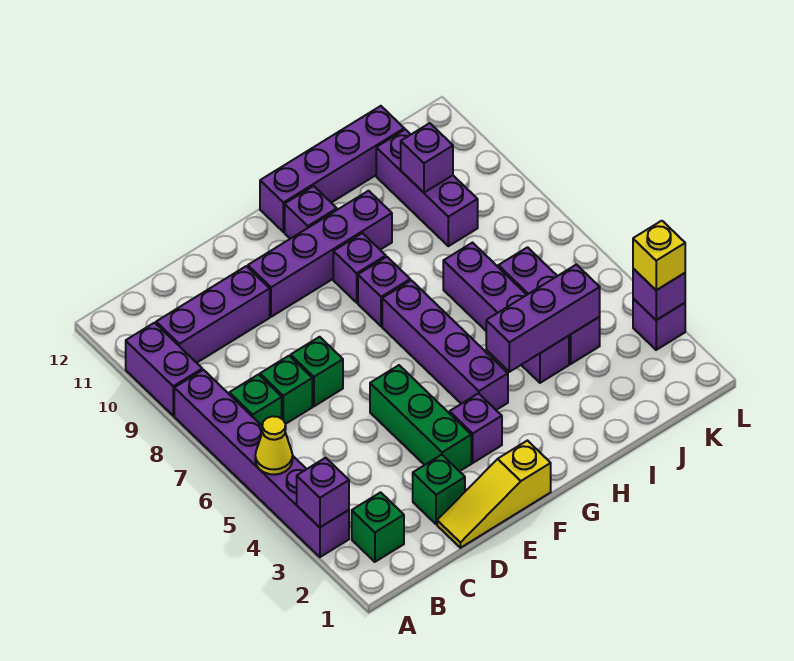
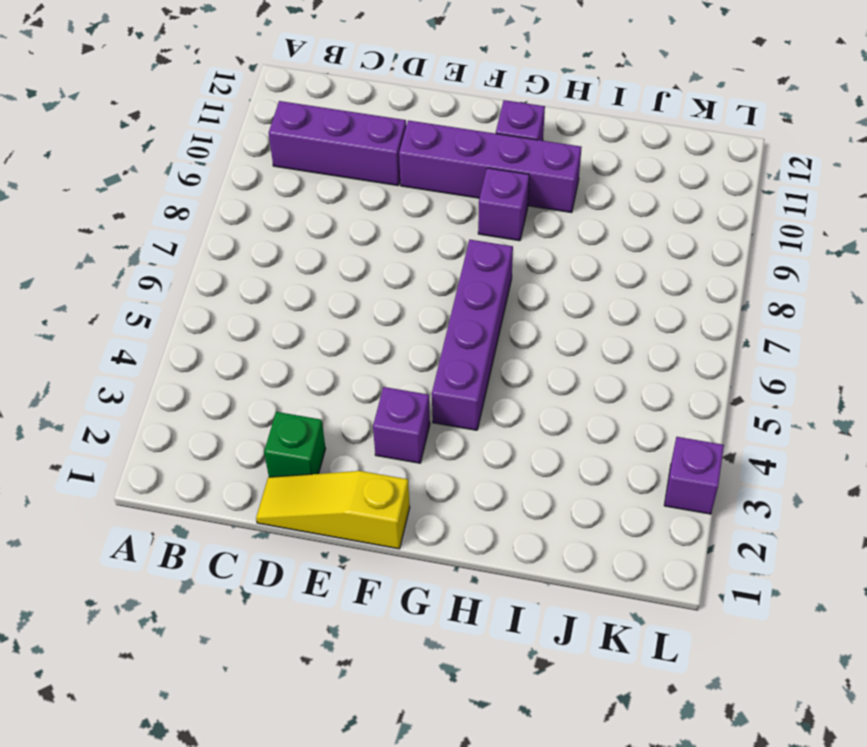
none -> purple brick A3:A8 level 1
none -> purple brick A9:A10 level 1
none -> green brick B2 level 1

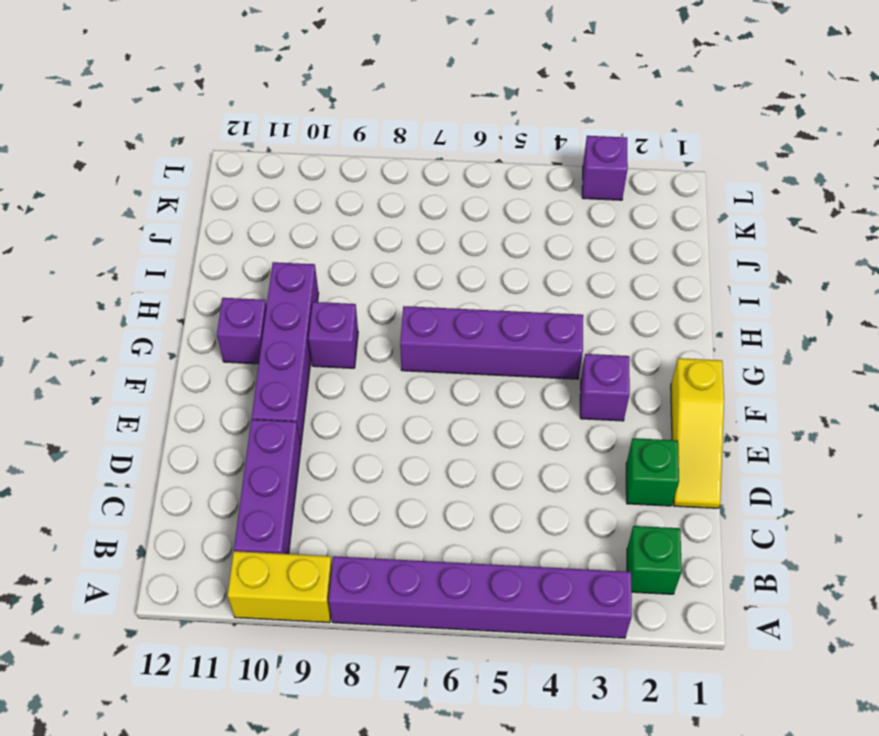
yellow brick A9:A10 level 1 -> purple brick A9:A10 level 1
none -> green brick B7 level 1
none -> green brick C7 level 1
none -> green brick D7 level 1

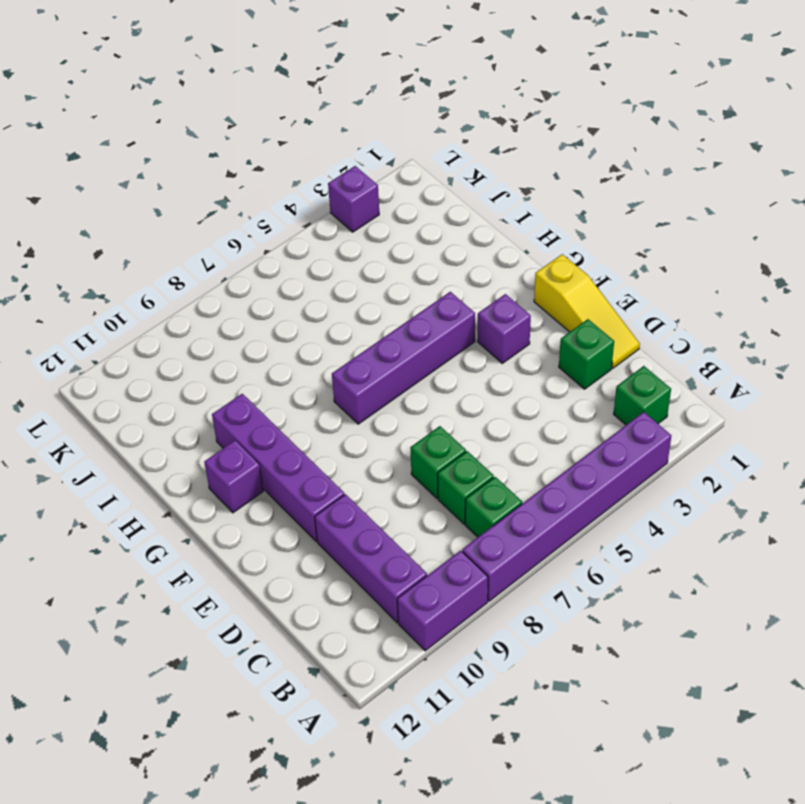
none -> green brick E3:E5 level 1
none -> purple brick G8 level 1
none -> purple brick G9 level 1

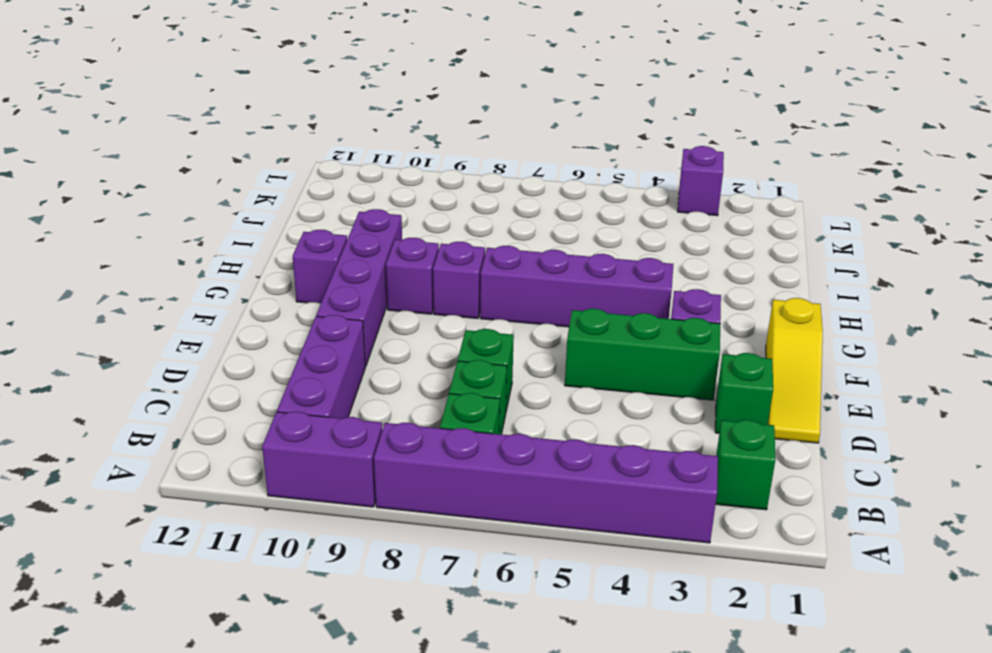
none -> purple brick G12:J12 level 1
none -> purple brick I4:I7 level 1
none -> purple brick J4:J6 level 1

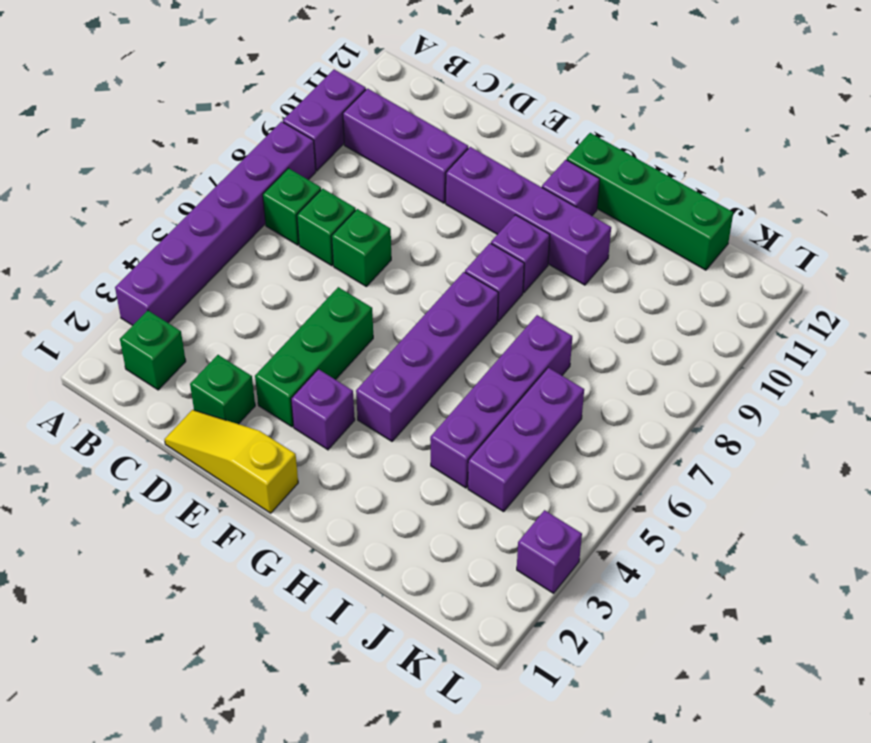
green brick G12:J12 level 1 -> purple brick G12:J12 level 1
none -> purple brick J9:J11 level 1
none -> purple brick A3 level 2
none -> yellow cone A5 level 2

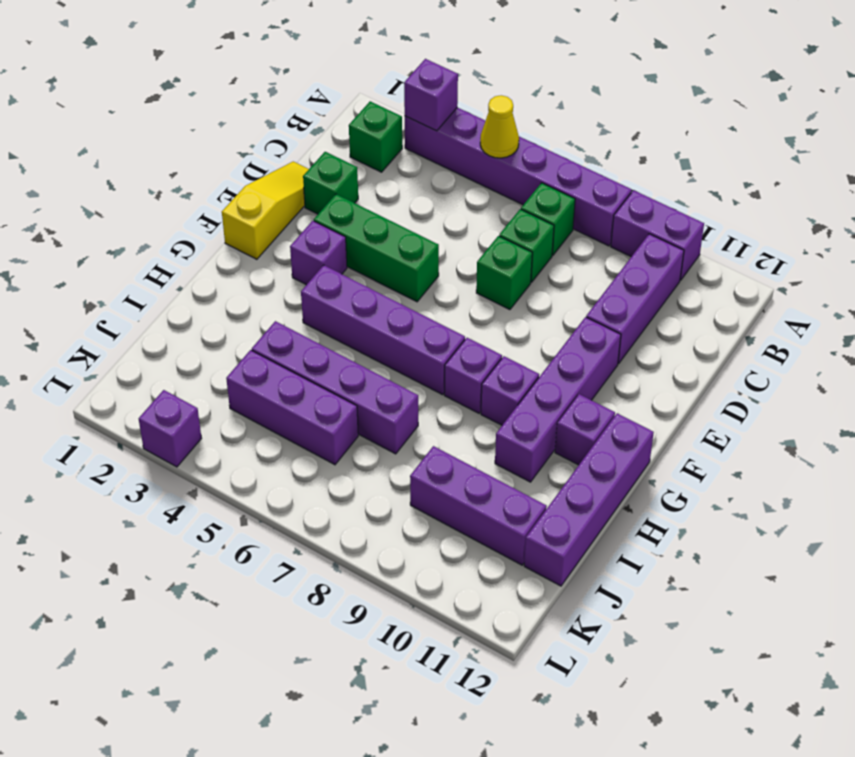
none -> purple brick H4:J4 level 2
none -> purple brick J10 level 2
none -> purple brick L3 level 2

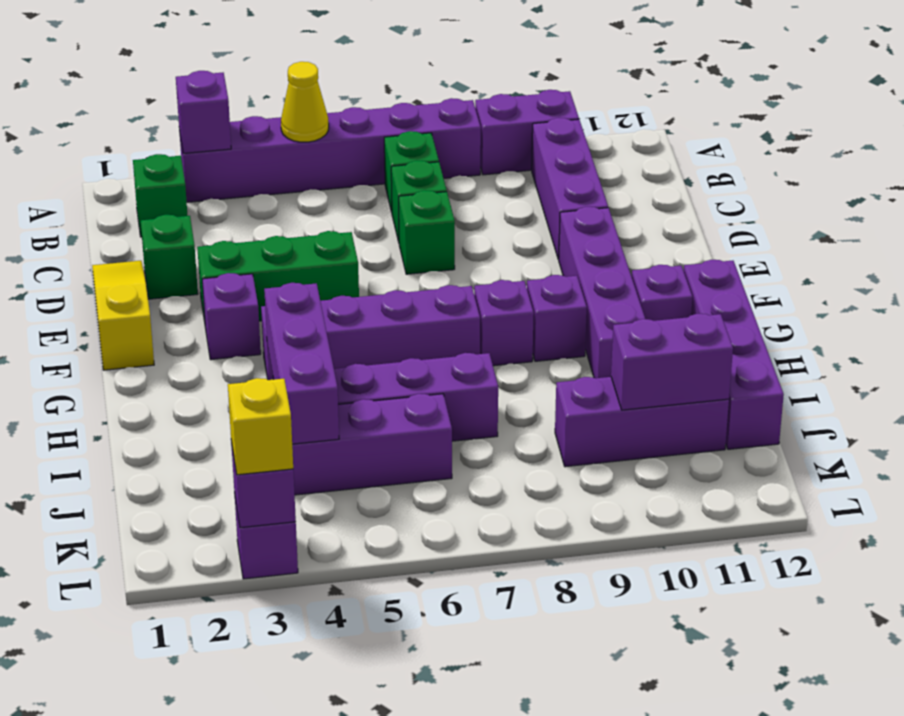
purple brick J10:J11 level 2 -> purple brick J10 level 2

